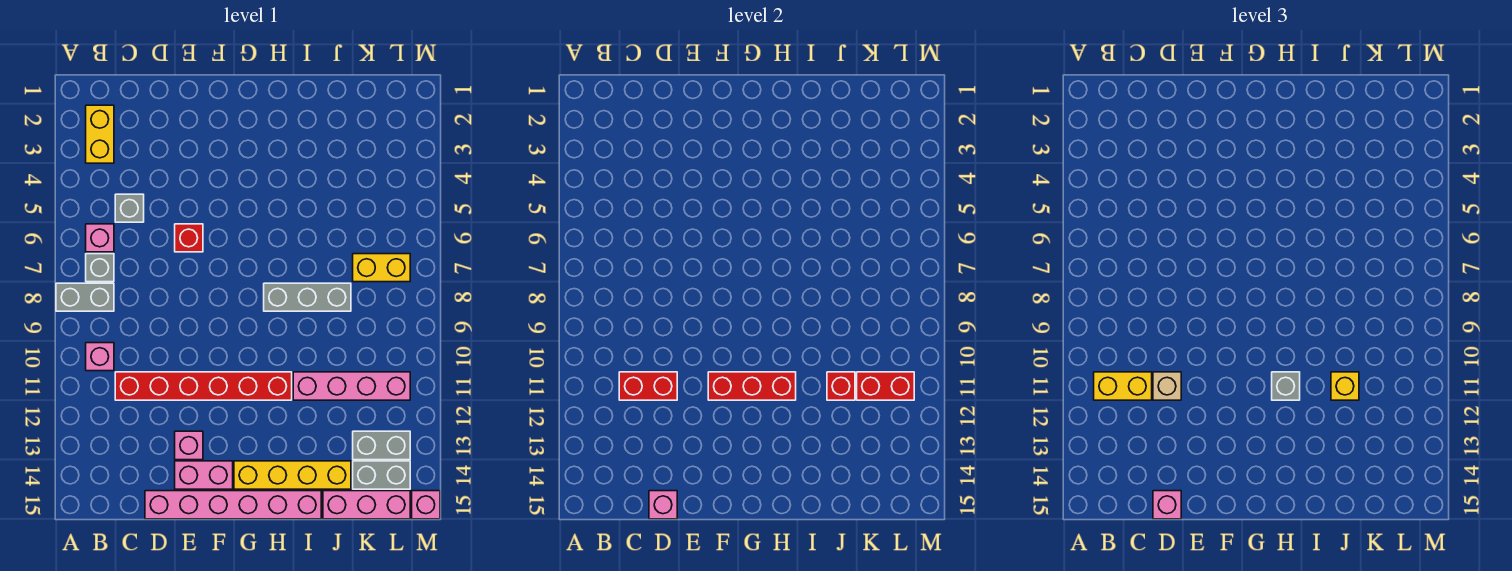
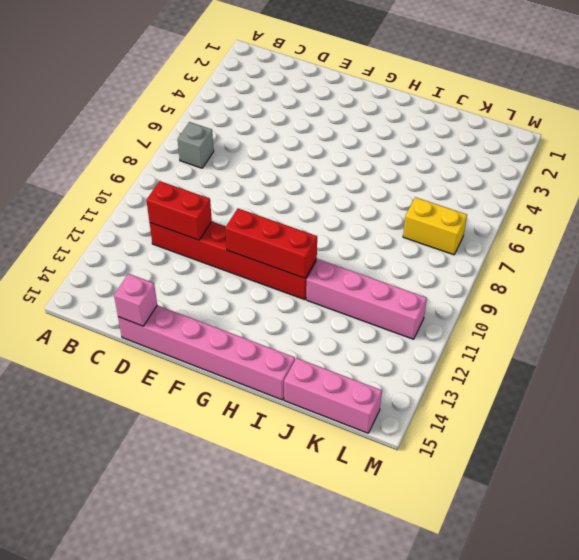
none -> grey brick A8:B8 level 1
none -> yellow brick B2:B3 level 1
none -> pink brick B6 level 1

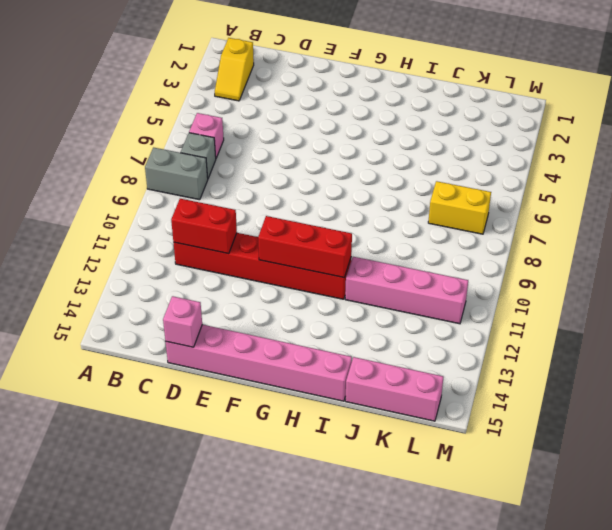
yellow slope B2:B3 level 1 top 2 -> yellow brick B2:B3 level 1
none -> pink brick B10 level 1
none -> grey brick C5 level 1
none -> red brick E6 level 1

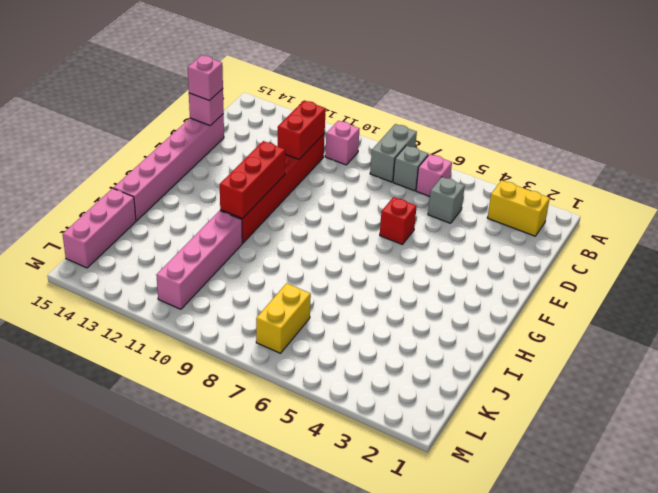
none -> pink brick E13 level 1
none -> pink brick E14:F14 level 1
none -> yellow brick G14:J14 level 1

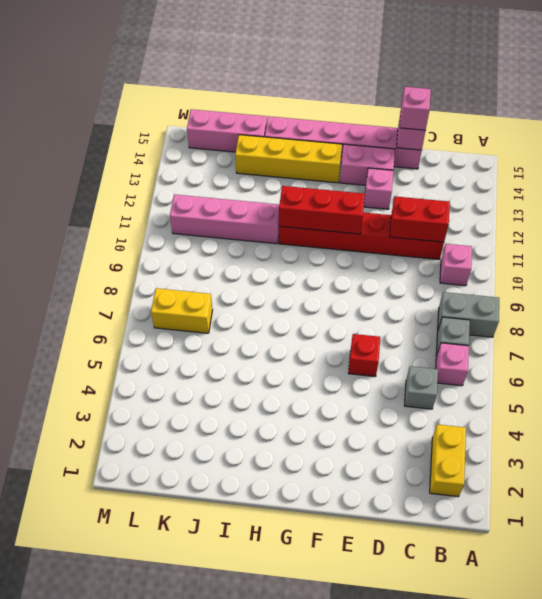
none -> grey brick H8:J8 level 1
none -> grey brick K13:L13 level 1
none -> grey brick K14:L14 level 1

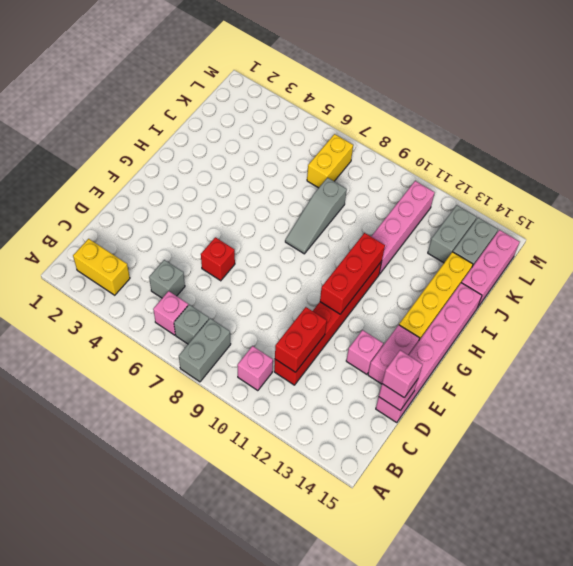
grey slope H8:J8 level 1 top J -> grey brick H8:J8 level 1
none -> pink brick M15 level 1
none -> red brick J11 level 2
none -> red brick K11:L11 level 2

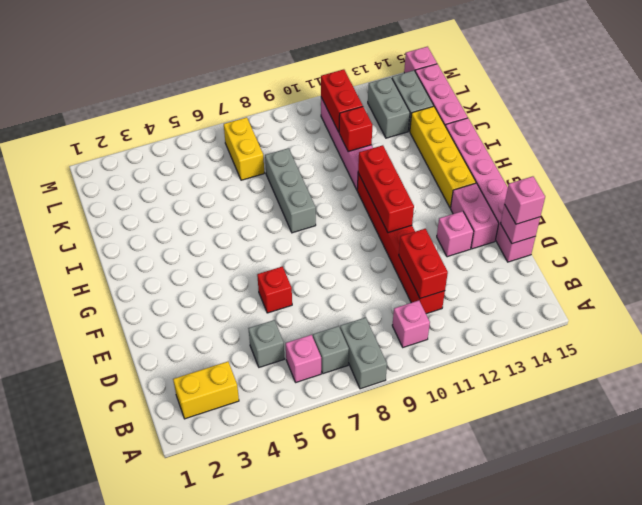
none -> yellow brick B11:C11 level 3
none -> tan brick D11 level 3
none -> grey brick H11 level 3

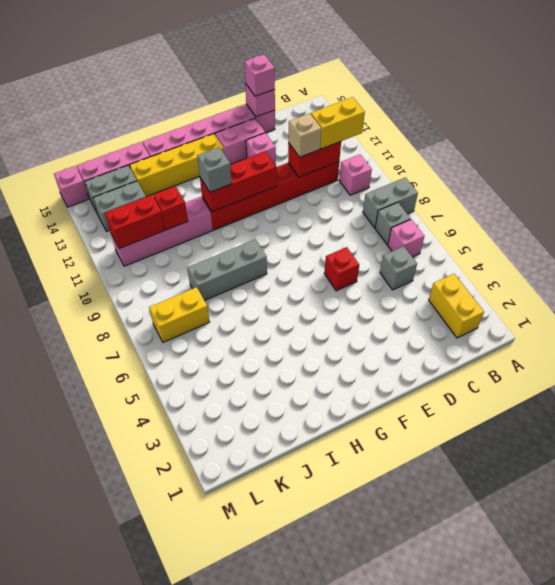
none -> yellow brick J11 level 3

